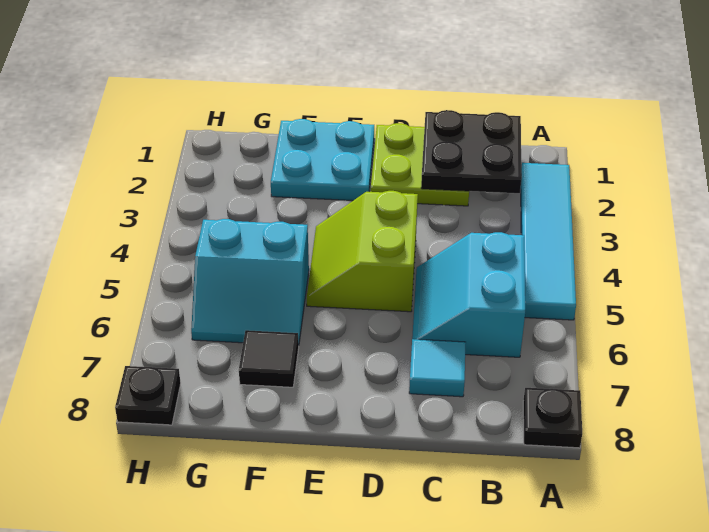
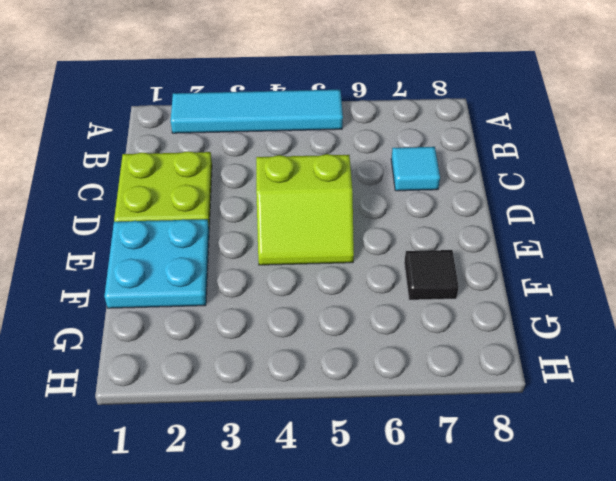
none -> black plate A8 level 1
none -> cyan slope B5:C6 level 1 top B

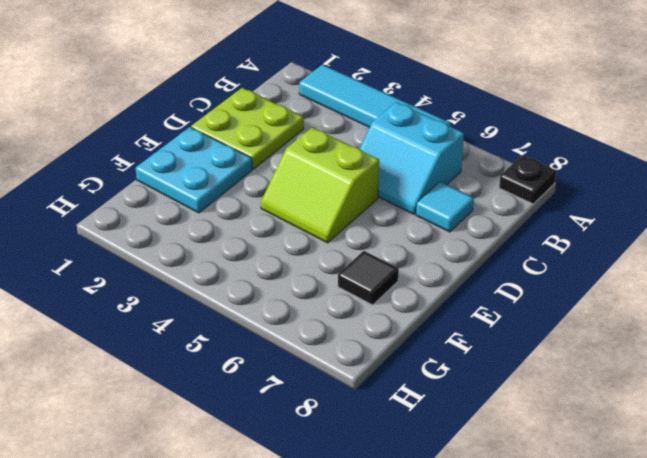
none -> cyan slope F5:G6 level 1 top 5
none -> black plate H8 level 1

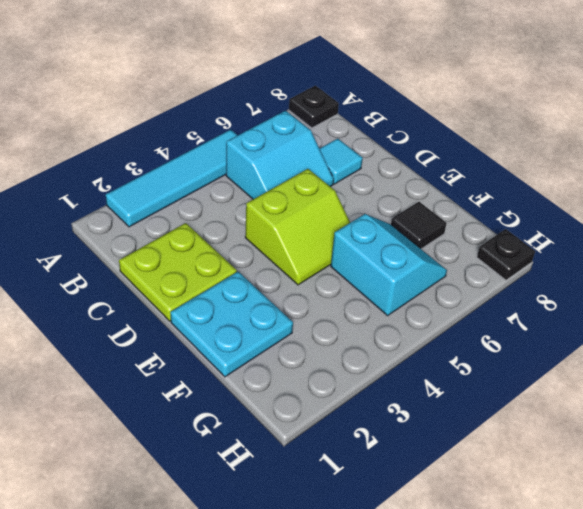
none -> black plate B1:C2 level 2

